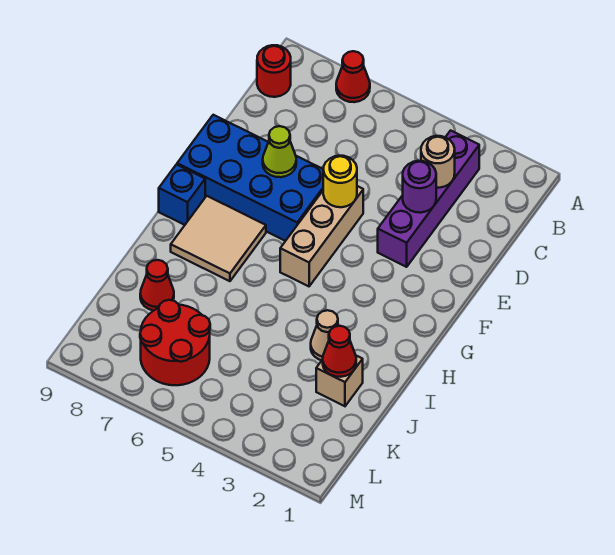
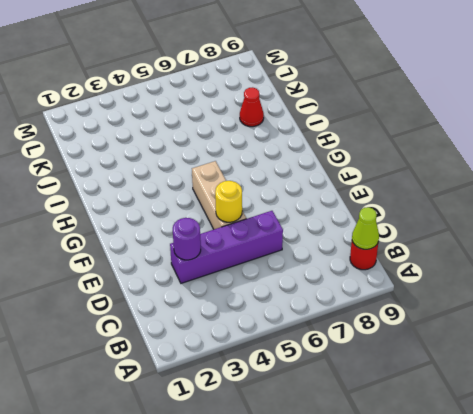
lime cone B9 level 2 -> lime cone E7 level 2
purple brick D3:D6 level 1 -> purple brick B3:E3 level 1
none -> red cone A7 level 1
none -> blue brick E6:F9 level 1
none -> tan tile G7:H8 level 1

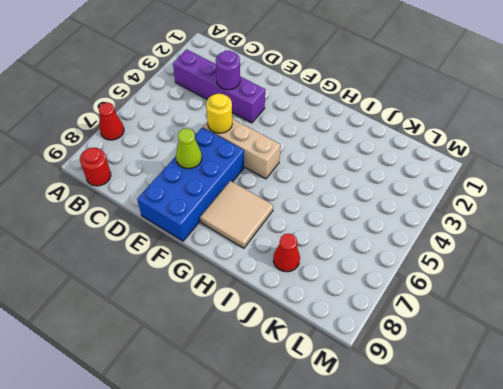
none -> blue brick G9 level 1
none -> tan cone I3 level 1
none -> tan brick J2 level 1

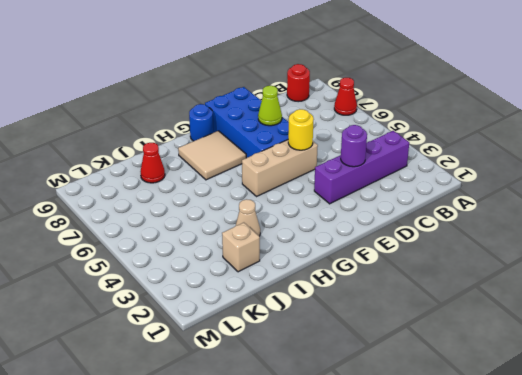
blue round brick G9 level 1 -> blue brick G9 level 1
none -> red round brick K6:L7 level 1
none -> tan round brick C3 level 2
none -> red cone J2 level 2

